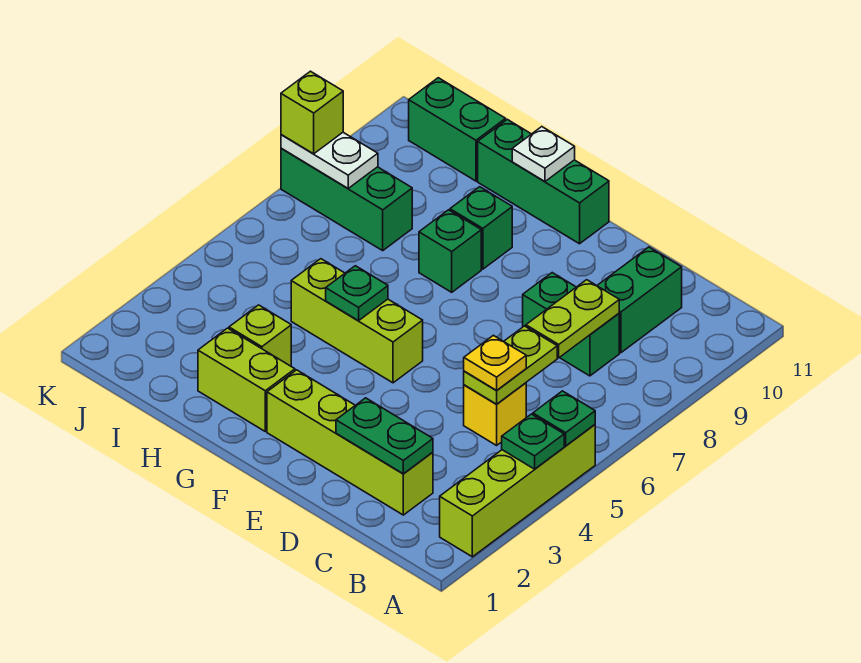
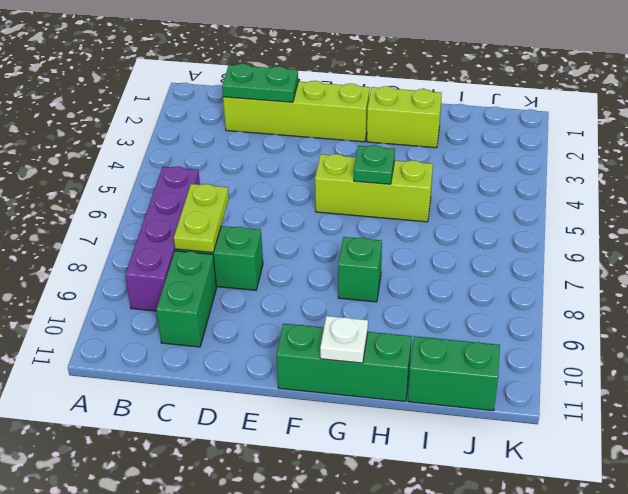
purple brick B6:B9 level 1 -> none
none -> lime brick A2:A5 level 1
none -> yellow brick C5 level 1
none -> green brick G9 level 1

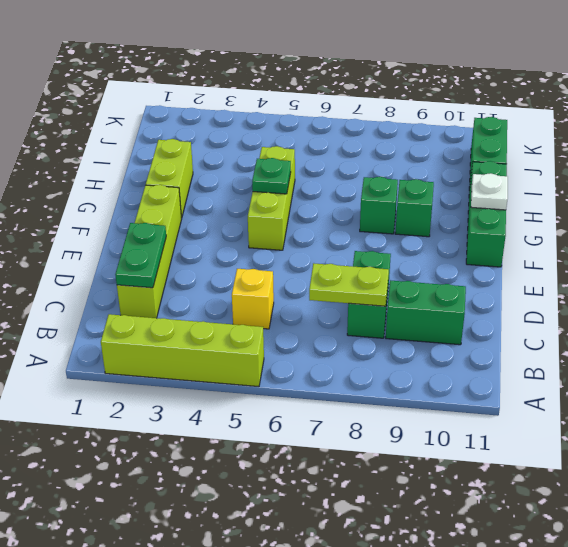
none -> lime brick H3 level 1
none -> green brick I8:K8 level 1
none -> green plate A4 level 2

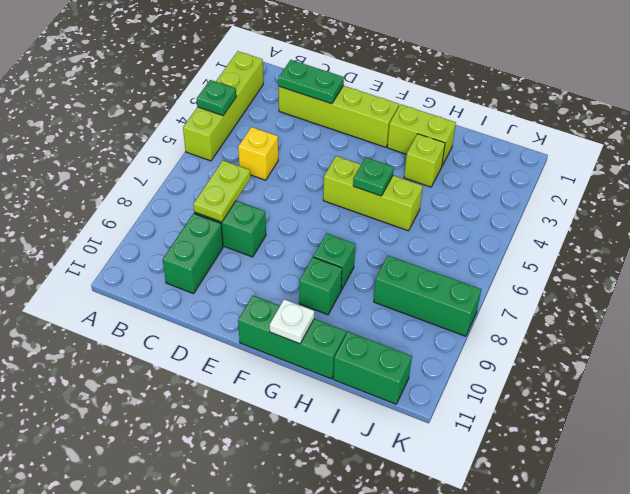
none -> green plate A5 level 2
none -> lime plate C5:C6 level 2
none -> white plate J8:K8 level 2

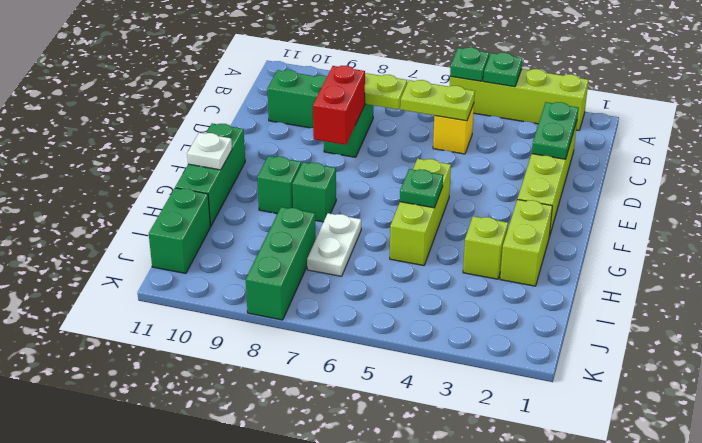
red brick D8:E8 level 2 -> none
white plate H7:I7 level 1 -> white plate J8:K8 level 2
none -> yellow plate C5 level 3
none -> lime brick K8 level 3

